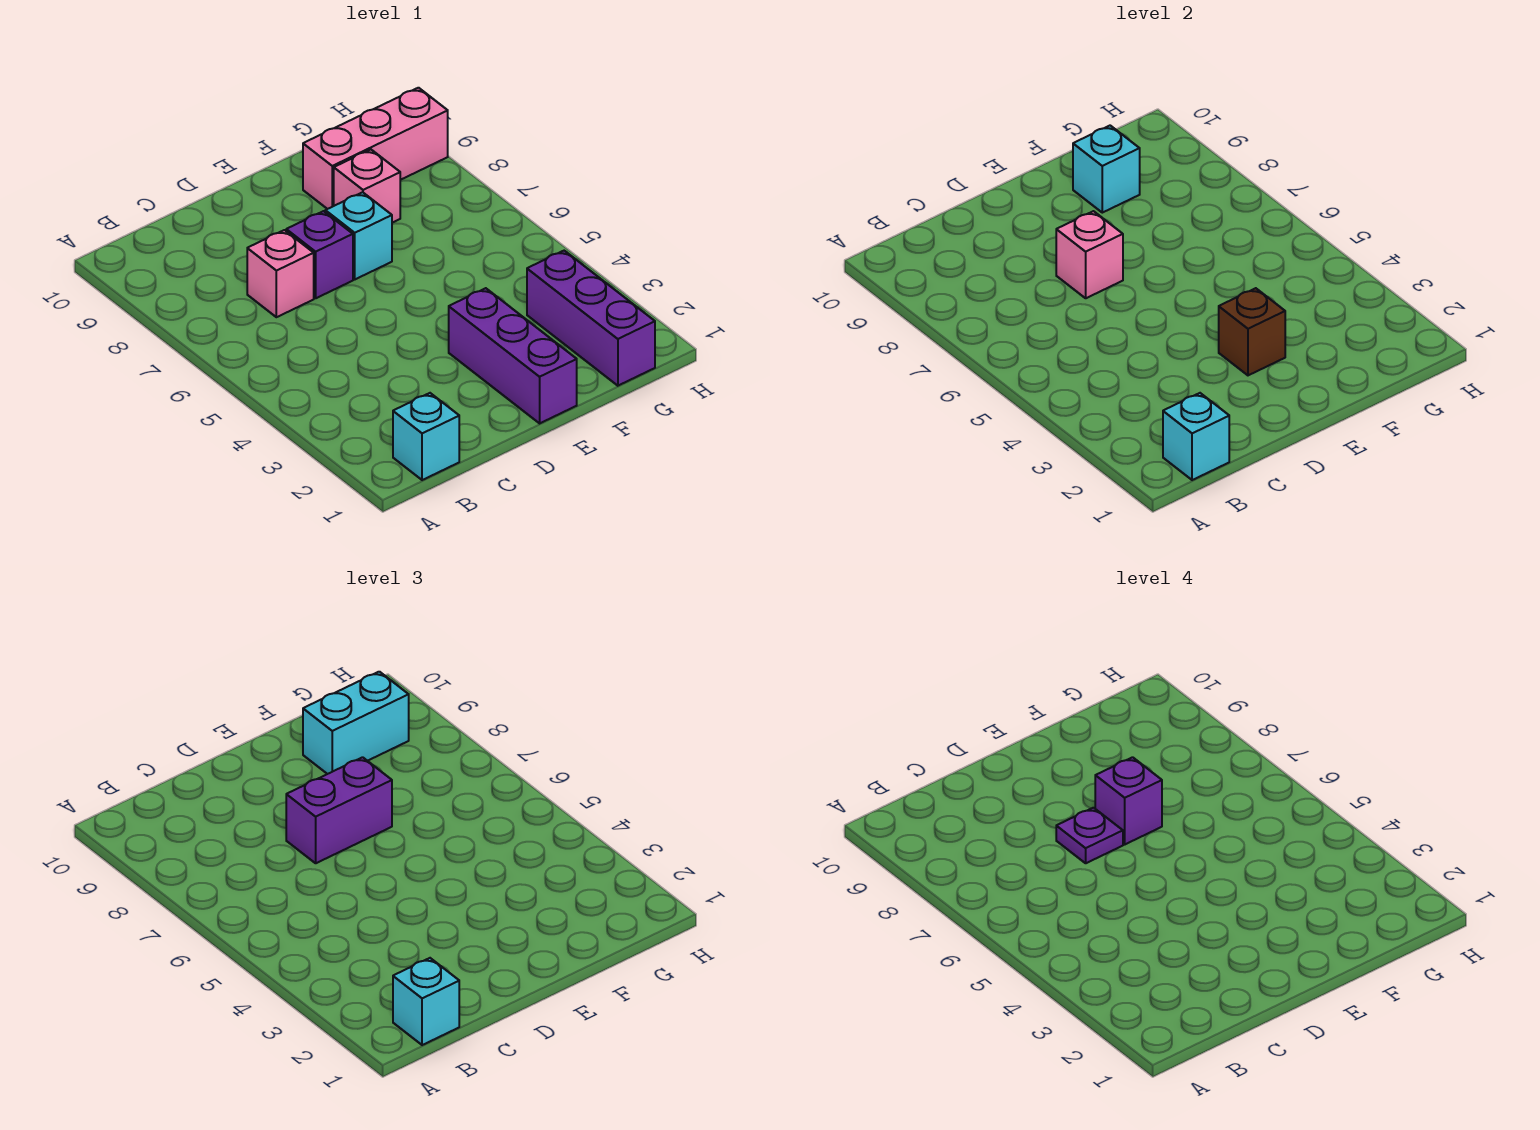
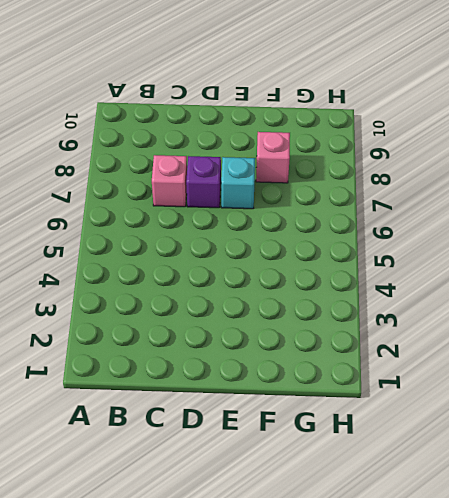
none -> cyan brick B1 level 1
none -> purple brick E1:E3 level 1
none -> pink brick F9:H9 level 1

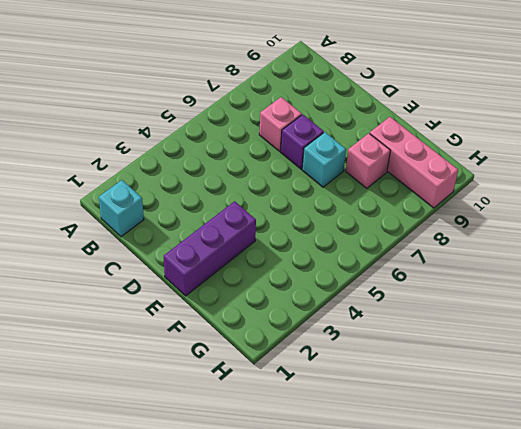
none -> purple brick G1:G3 level 1
none -> cyan brick B1 level 2
none -> pink brick D7 level 2

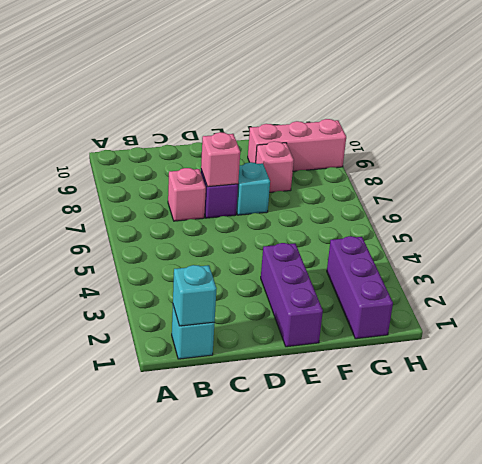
none -> brown brick E3 level 2
none -> cyan brick F9 level 2
none -> cyan brick B1 level 3

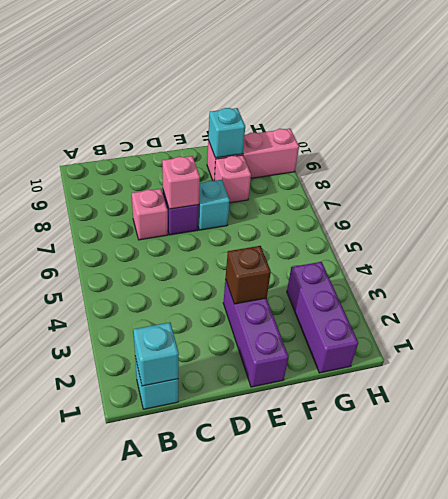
none -> cyan brick B1 level 3
none -> purple brick D7:E7 level 3
none -> cyan brick F9:G9 level 3

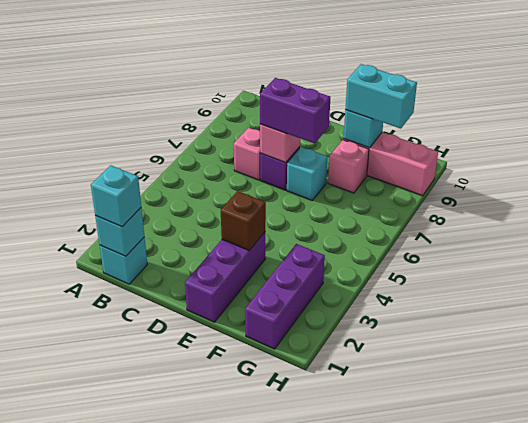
none -> purple plate D7 level 4
none -> purple brick E7 level 4

